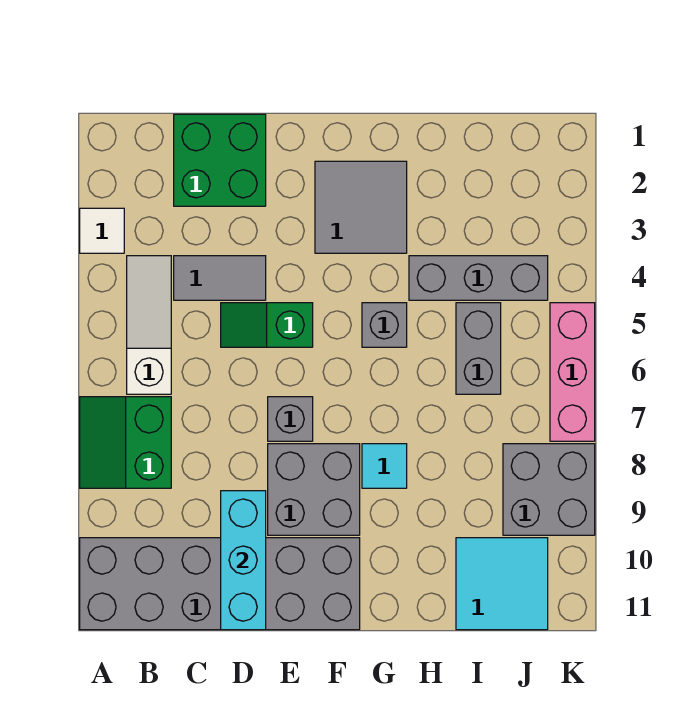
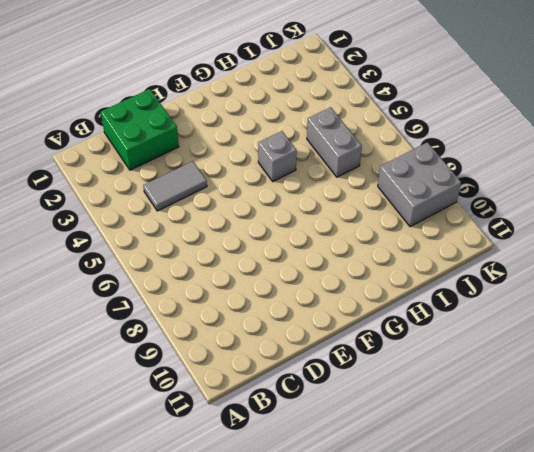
none -> white tile A3 level 1
none -> green slope A7:B8 level 1 top B
none -> grey brick A10:F11 level 1

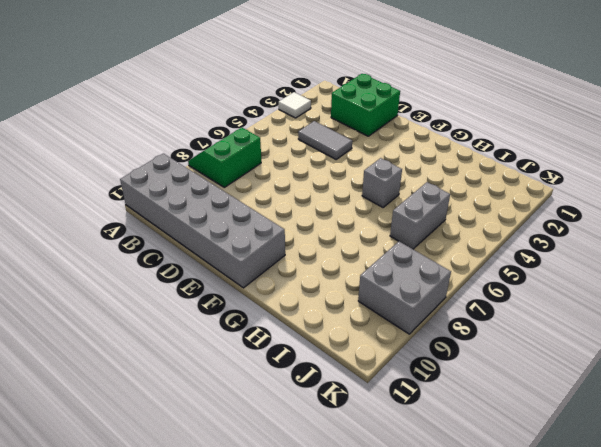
none -> white slope B4:B6 level 1 top 6
none -> green slope D5:E5 level 1 top E
none -> grey brick E7 level 1

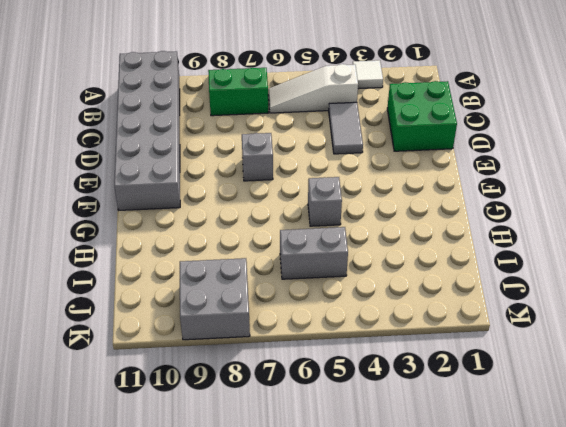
white slope B4:B6 level 1 top 4 -> white slope B4:B6 level 1 top 6
none -> green slope D5:E5 level 1 top E
none -> grey brick E8:F9 level 1
none -> grey tile F2:G3 level 1

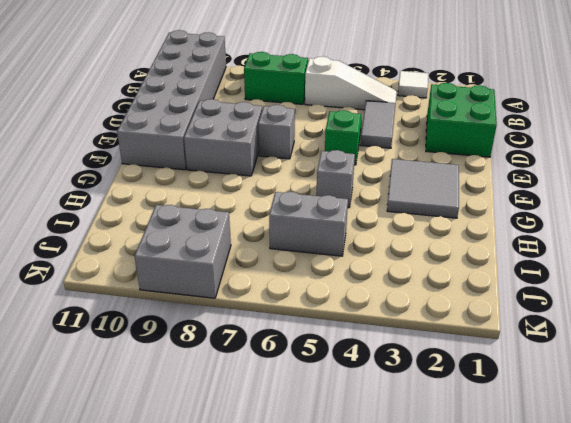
none -> cyan tile G8 level 1
none -> grey brick H4:J4 level 1
none -> cyan tile I10:J11 level 1

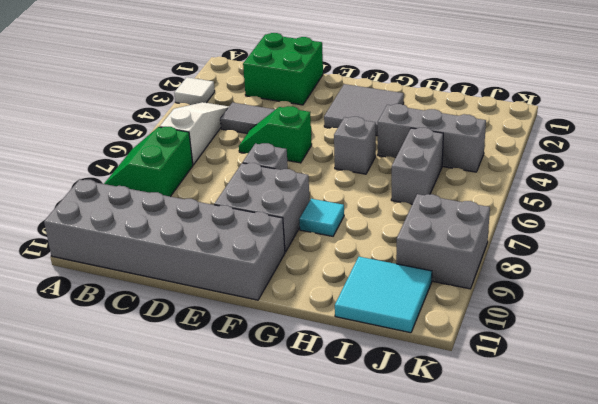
none -> pink brick K5:K7 level 1
none -> cyan brick D9:D11 level 2

